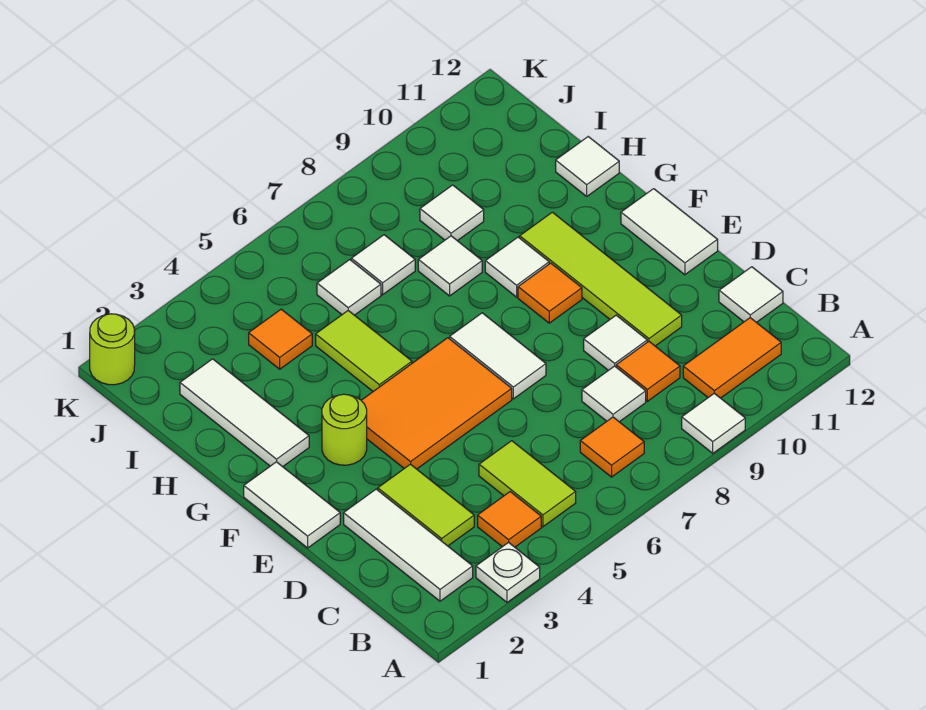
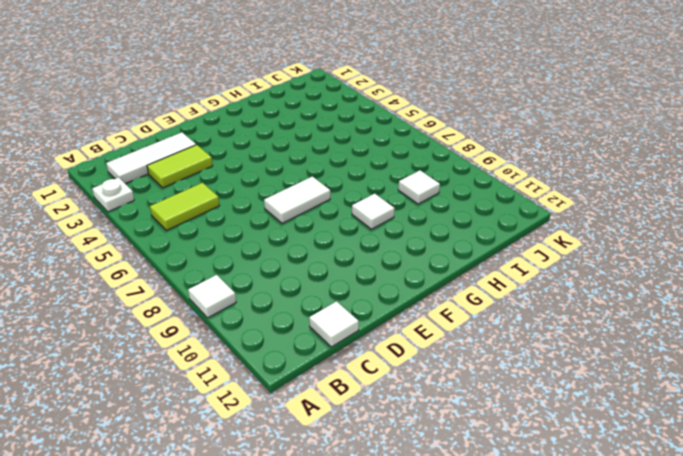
none -> orange tile B4 level 1
none -> orange tile B7 level 1
none -> orange tile B10:B11 level 1

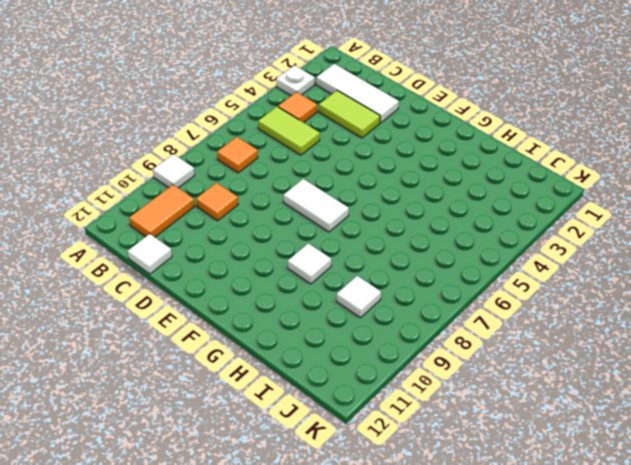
none -> white tile C8 level 1
none -> white tile D9 level 1
none -> lime tile D10:G10 level 1

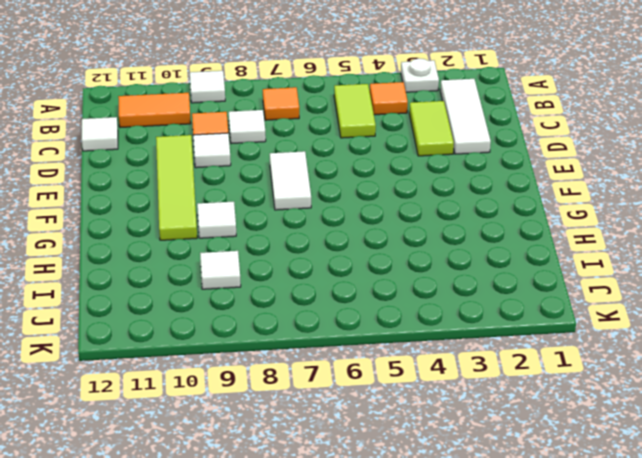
none -> white tile E1:F1 level 1
none -> orange tile E4:F6 level 1
none -> white tile E12:F12 level 1

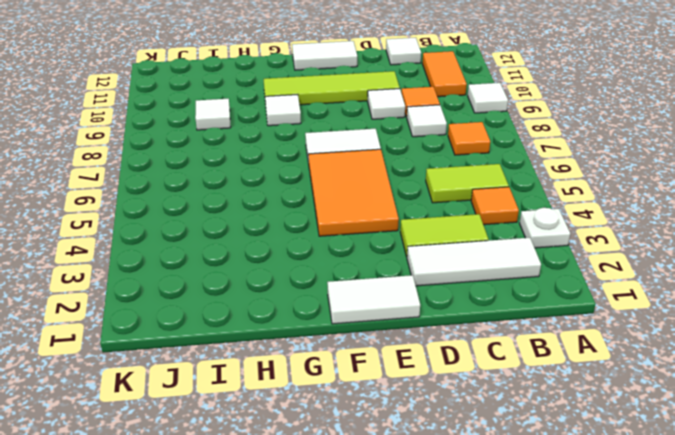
none -> lime round brick F3 level 1
none -> orange tile F9 level 1
none -> white tile G2:I2 level 1

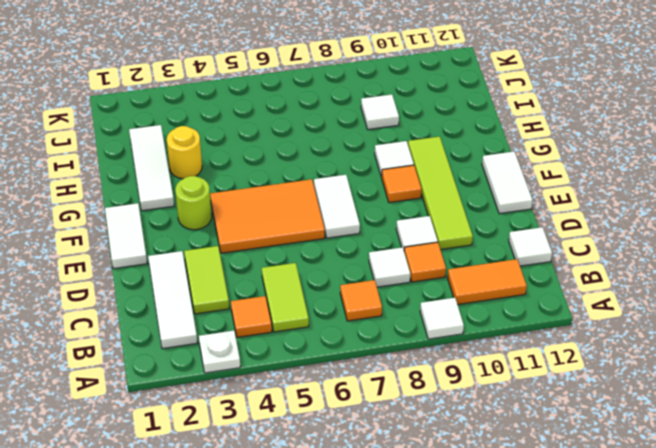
yellow round brick H3 level 1 -> none
none -> lime tile G5:H5 level 1
none -> white tile H8 level 1
none -> white tile H12 level 1

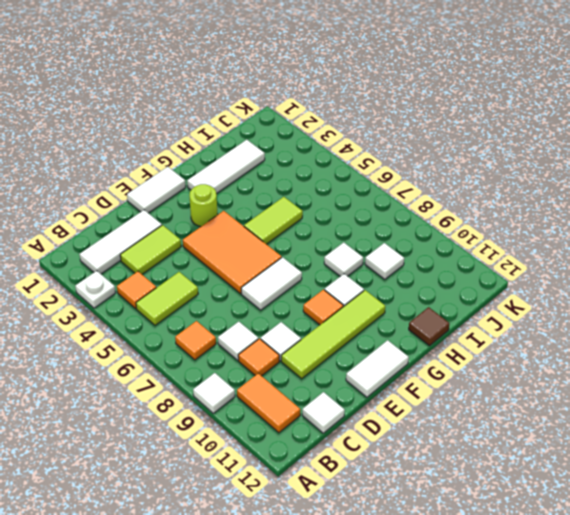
brown tile H12 level 1 -> white tile H12 level 1
none -> orange tile I4 level 1
none -> white tile I6 level 1
none -> white tile I7 level 1

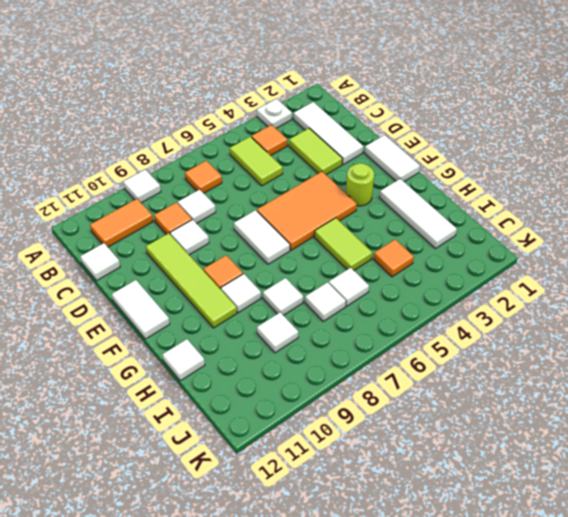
none -> lime round brick K1 level 1

